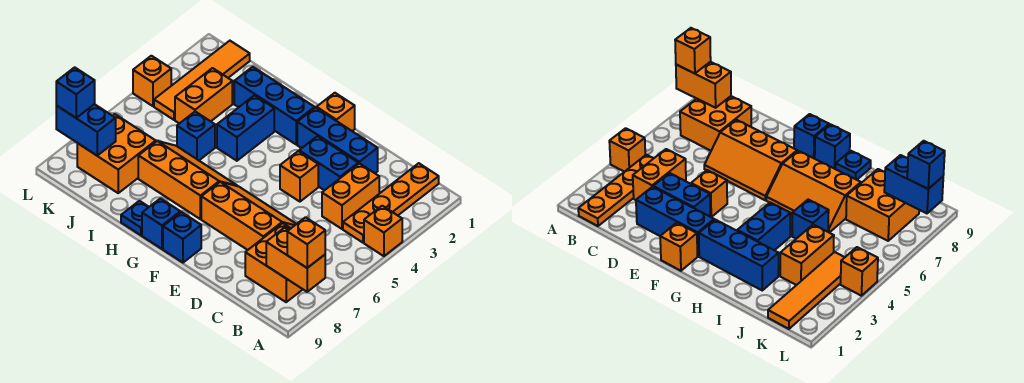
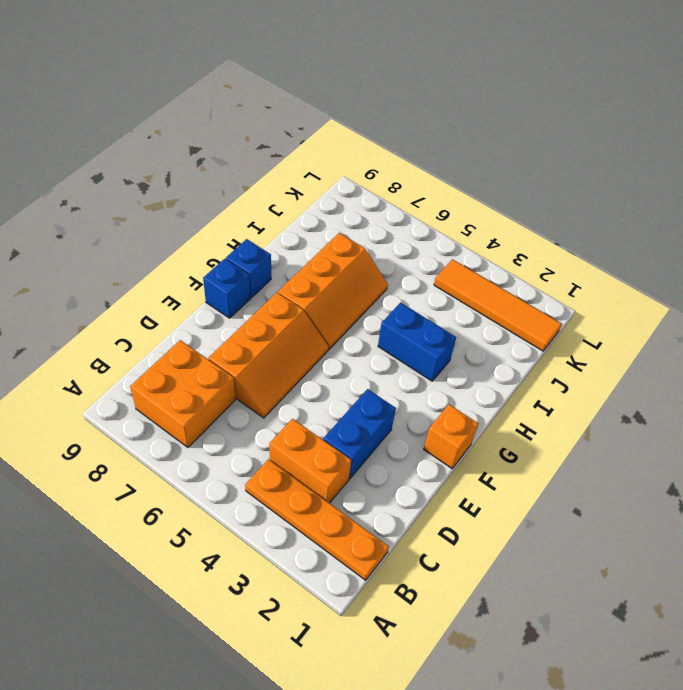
none -> orange brick A4 level 1
none -> blue brick D2:F2 level 1
none -> orange brick E4 level 1

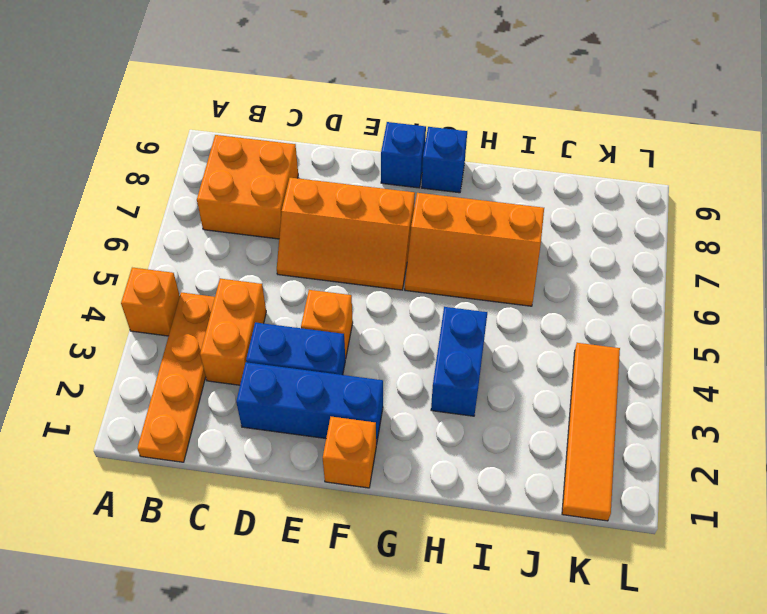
none -> blue brick G2:I2 level 1
none -> blue plate H9 level 1
none -> blue brick I5 level 1

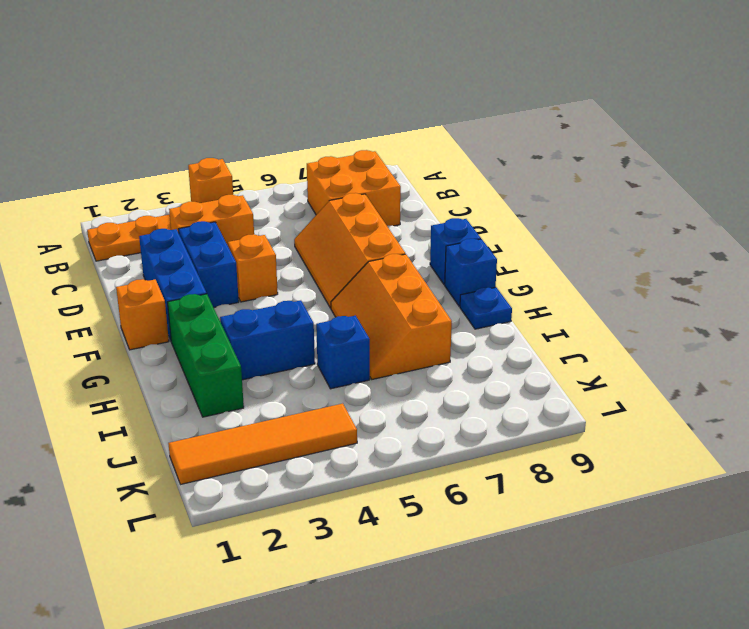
green brick G2:I2 level 1 -> blue brick G2:I2 level 1
none -> orange brick J3:J4 level 1
none -> orange brick J7:K8 level 1
none -> orange brick L4 level 1

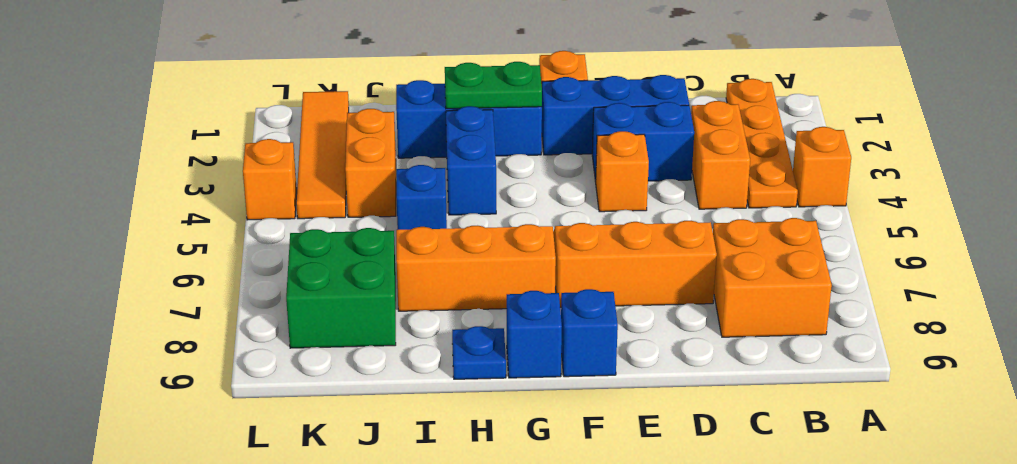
green plate G2:H2 level 2 -> none
green brick J7:K8 level 1 -> orange brick J7:K8 level 1
none -> orange brick A8:B8 level 2
none -> blue brick K8:L8 level 2
none -> orange brick A8 level 3

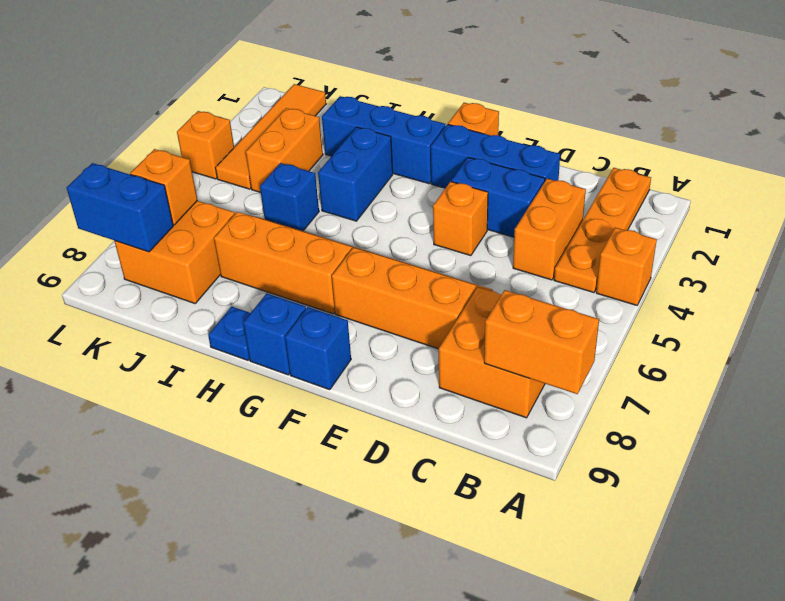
orange brick K7 level 2 -> orange brick A8 level 3
none -> blue brick L8 level 3

